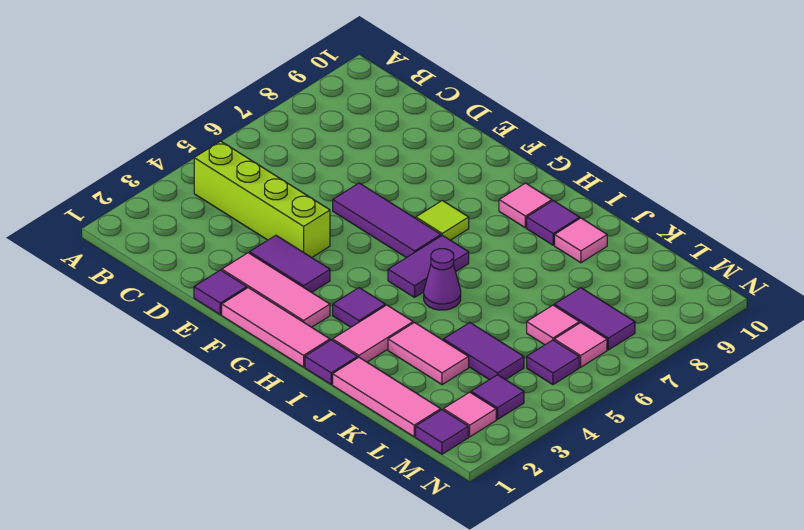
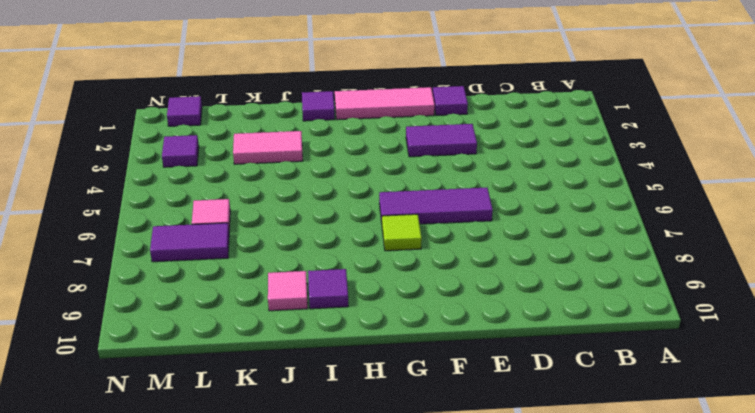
none -> lime brick B4:E4 level 1
none -> pink tile E2:G2 level 1
none -> purple tile H3 level 1

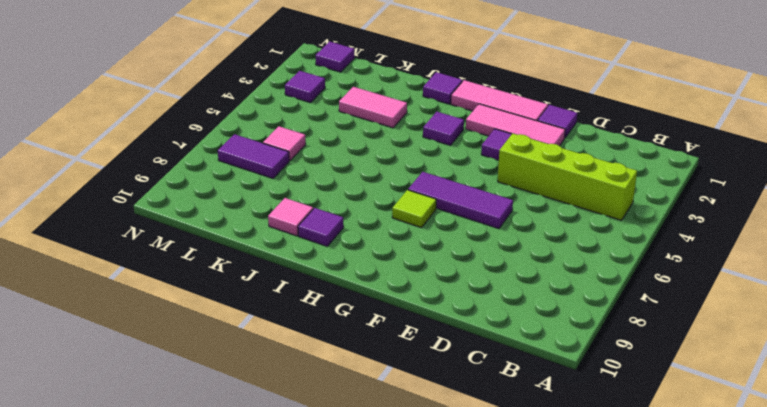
none -> purple tile H5:H6 level 1
none -> pink tile H9 level 1
none -> pink tile I2:I3 level 1

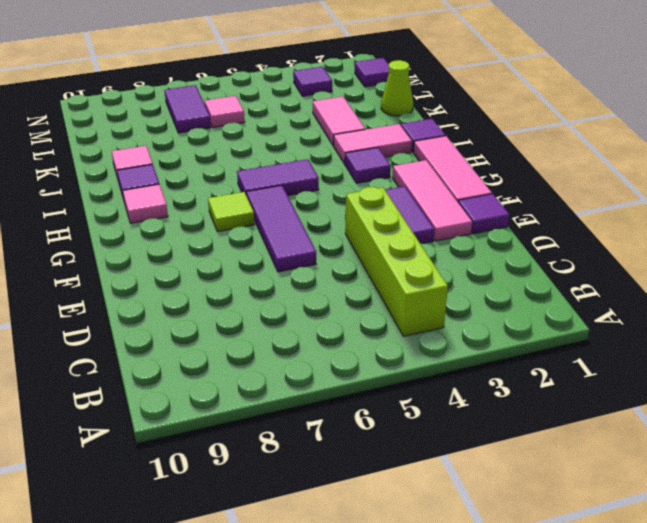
lime cone K1 level 1 -> pink tile J1:L1 level 1
none -> purple cone I5 level 1
none -> purple tile K4:L4 level 1
none -> pink tile M2 level 1

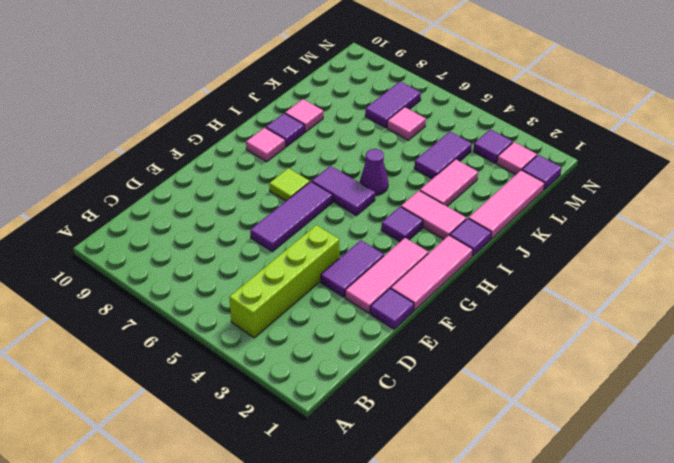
none -> purple tile M5 level 1
none -> pink tile M6 level 1

